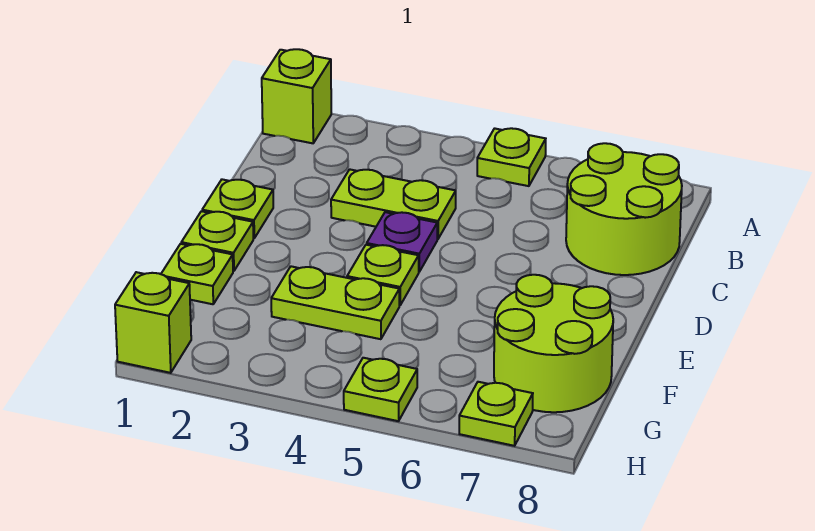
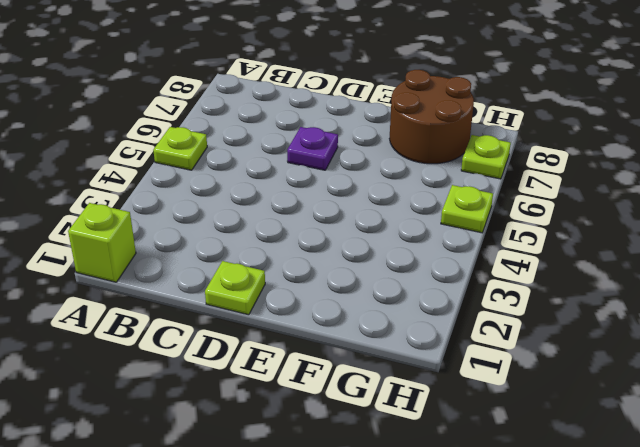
purple plate D6 level 1 -> purple plate D4 level 1
brown round brick F7:G8 level 1 -> lime round brick F7:G8 level 1
none -> lime round brick B7:C8 level 1
none -> lime plate C3:C4 level 1
none -> lime plate E1 level 1

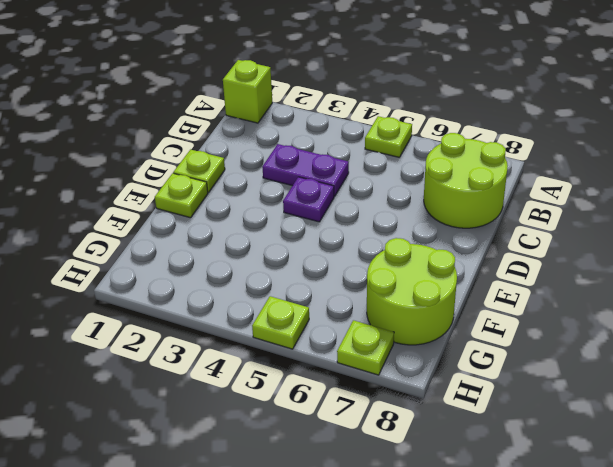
purple plate C3:C4 level 1 -> lime plate C3:C4 level 1
none -> lime plate E4 level 1
none -> lime plate F1 level 1
none -> lime plate F3:F4 level 1

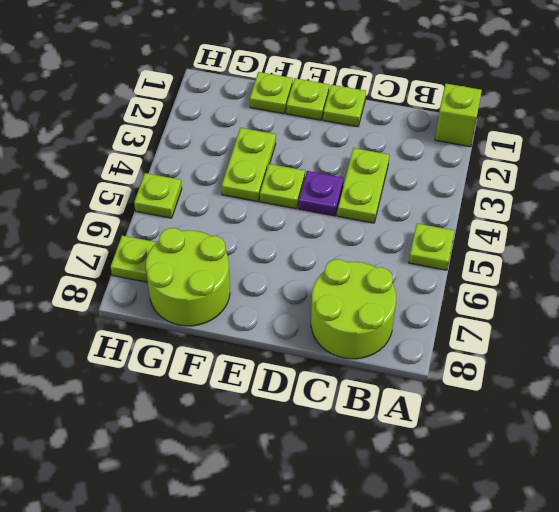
none -> lime brick H1 level 1

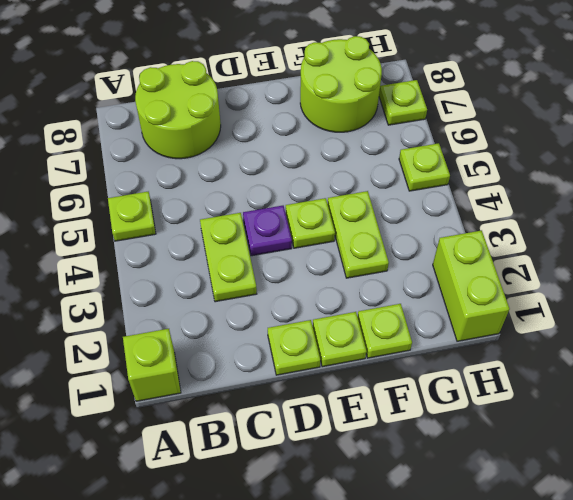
lime brick H1:H2 level 1 -> lime brick H1 level 1

